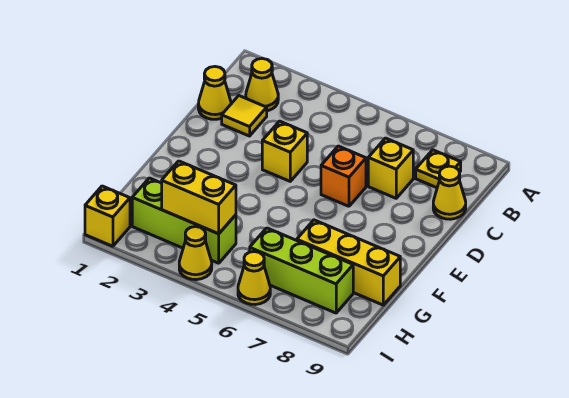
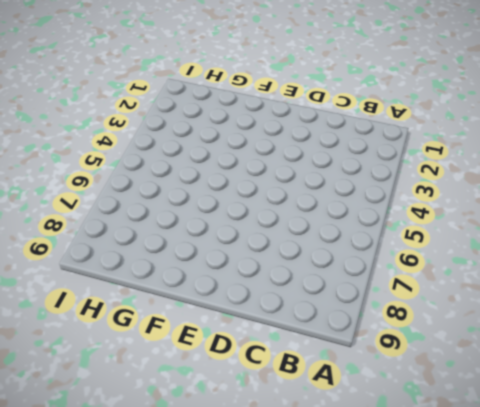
none -> yellow cone B2 level 1
none -> yellow plate B8 level 1
none -> yellow cone C1 level 1

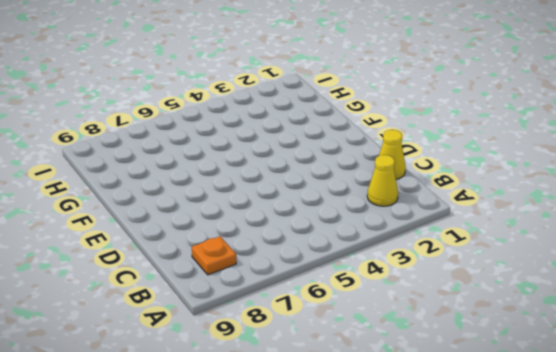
orange plate B8 level 1 -> yellow plate B8 level 1
none -> yellow tile C2 level 1
none -> yellow brick C7 level 1
none -> yellow cone C9 level 1

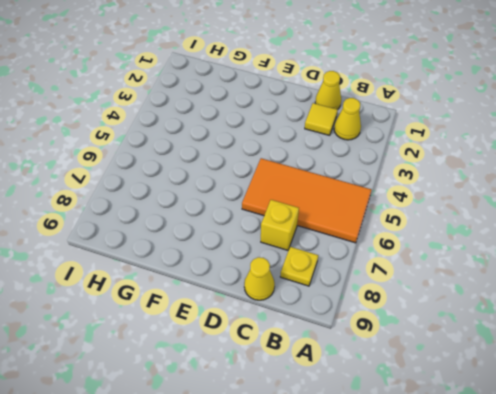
orange tile A5:D6 level 1 -> orange brick D6 level 1
none -> yellow brick D4 level 1
none -> yellow brick G7:G9 level 1
none -> lime brick H2:H4 level 1

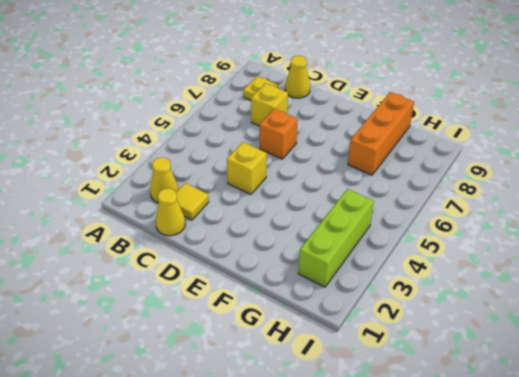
orange brick G7:G9 level 1 -> yellow brick G7:G9 level 1
none -> lime brick H6:H8 level 1
none -> yellow brick I1 level 1
none -> yellow cone I4 level 1

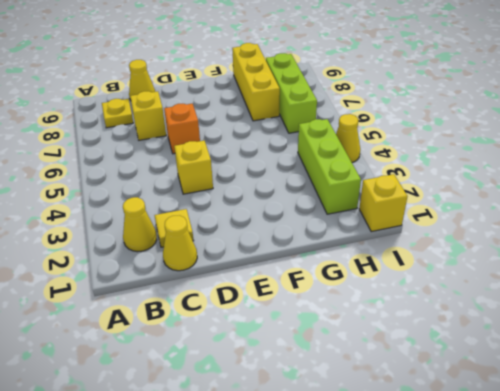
none -> yellow cone I6 level 1
none -> yellow brick H3:H4 level 2

